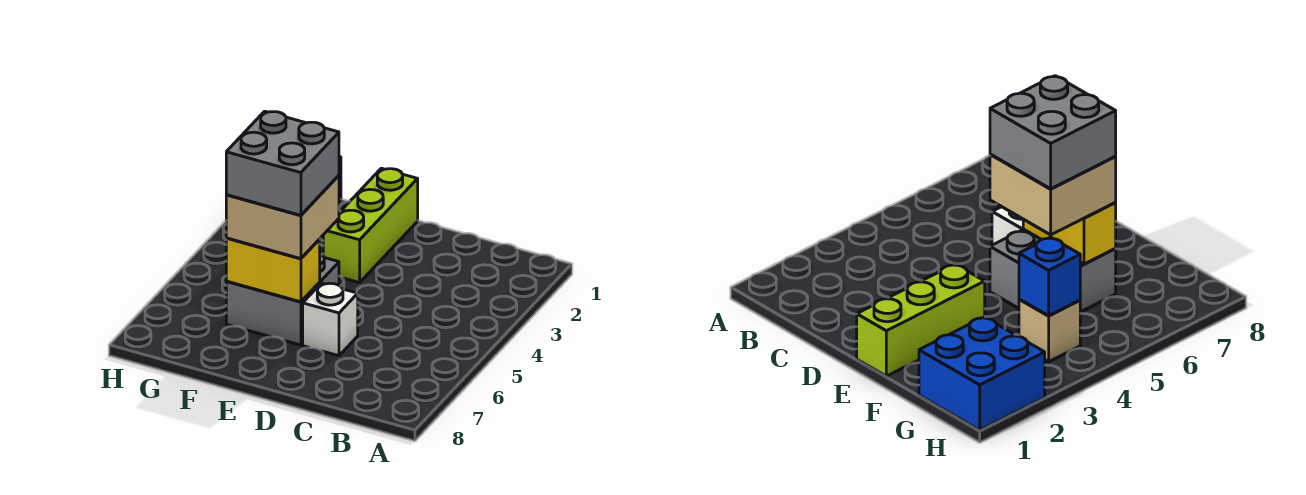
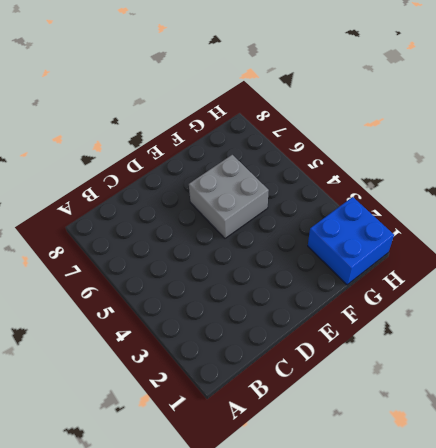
none -> white brick D6 level 1
none -> lime brick E1:E3 level 1

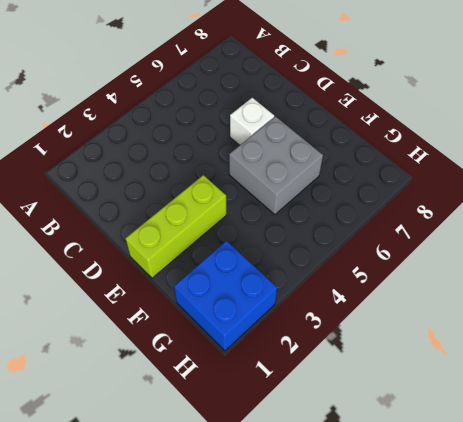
none -> tan brick G4 level 1
none -> yellow brick E6:F6 level 2

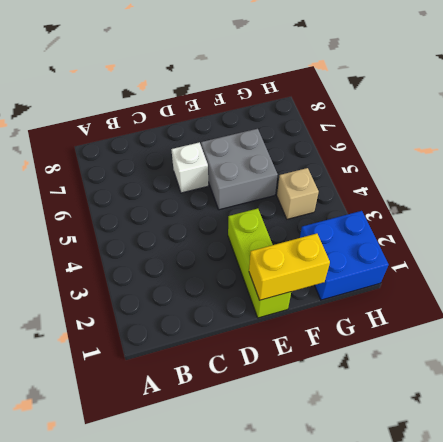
yellow brick E1:F1 level 2 -> yellow brick E6:F6 level 2
none -> blue brick G4 level 2
none -> tan brick E5:F6 level 3

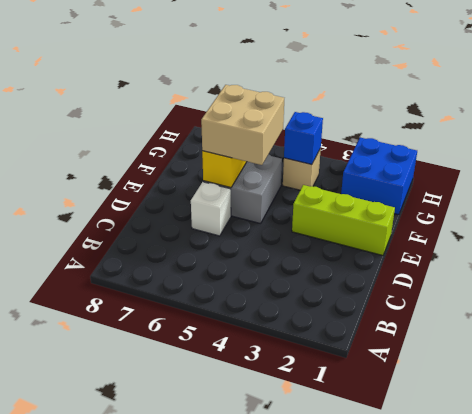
none -> grey brick E5:F6 level 4

